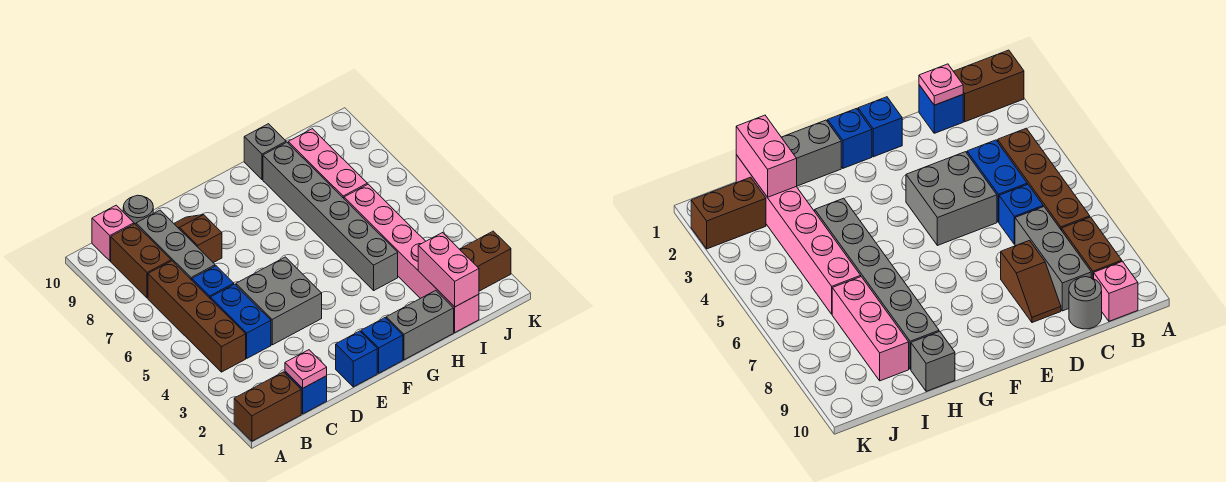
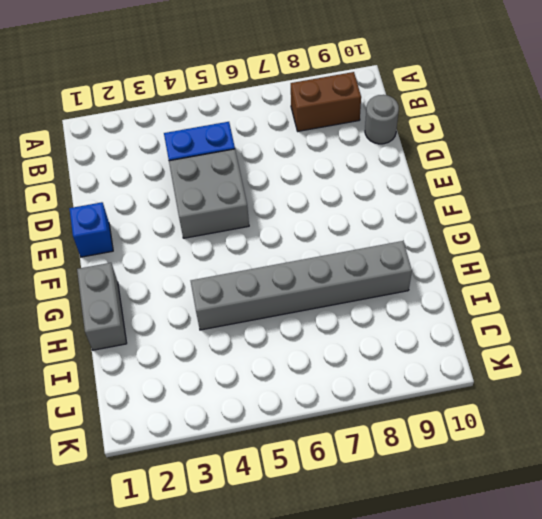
none -> brown brick A1:B1 level 1
none -> brown brick B4:B7 level 1
none -> pink brick B10 level 1

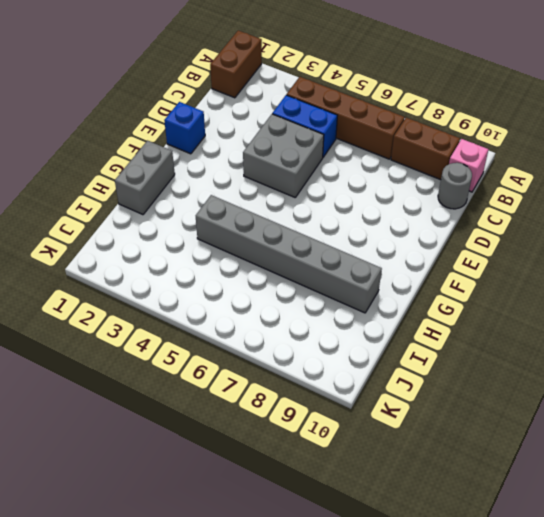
none -> blue brick C1 level 1
none -> blue brick C6 level 1
none -> grey brick C7:C9 level 1

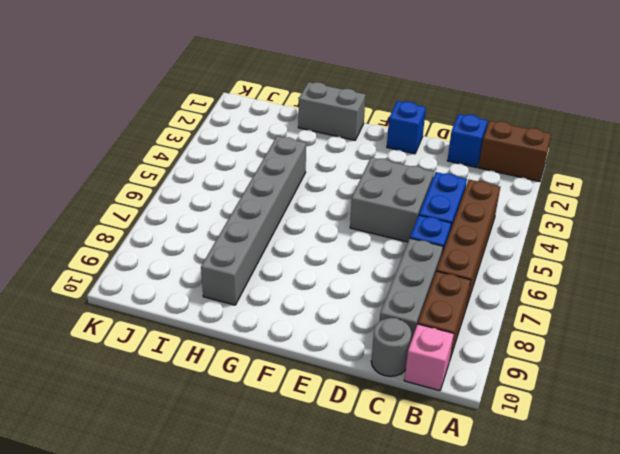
none -> brown slope D8:D9 level 1 top 8
none -> blue brick F1 level 1
none -> grey brick H10 level 1

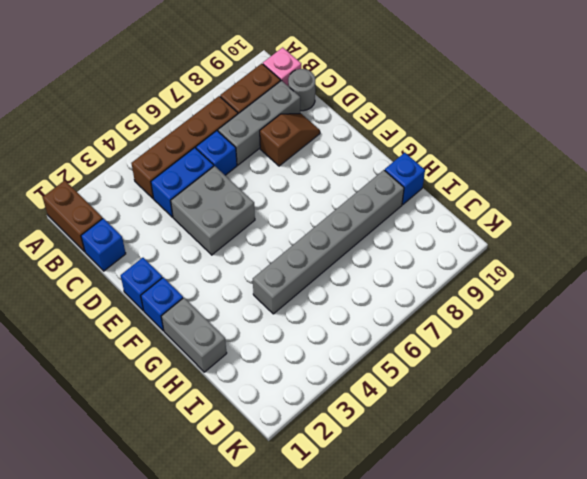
blue brick H10 level 1 -> grey brick H10 level 1
none -> pink brick I1:I6 level 1
none -> pink brick I7:I9 level 1
none -> brown brick J2:K2 level 1

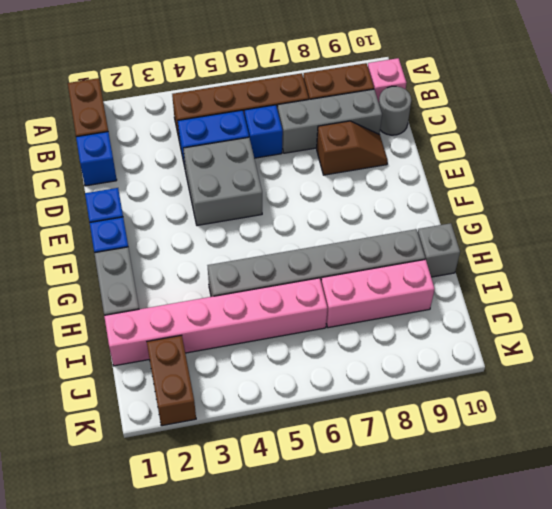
none -> pink plate C1 level 2
none -> pink brick I1:I2 level 2

